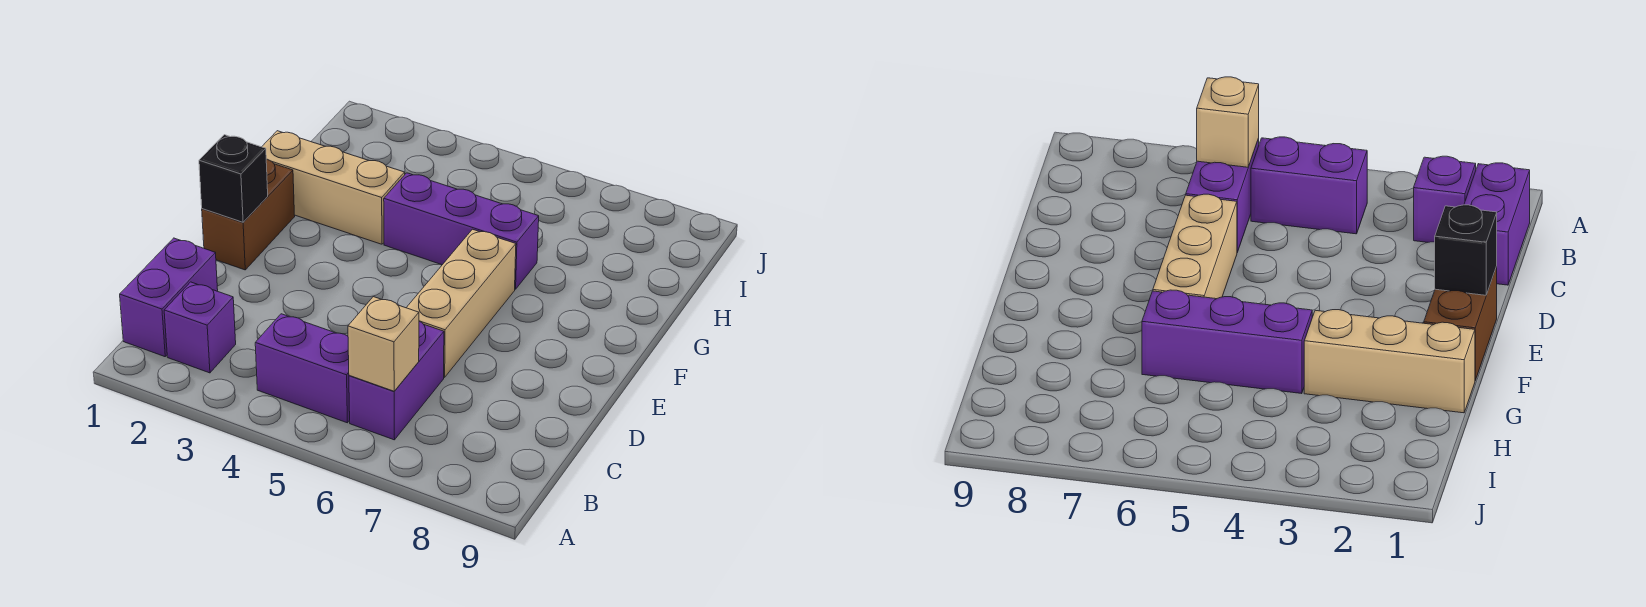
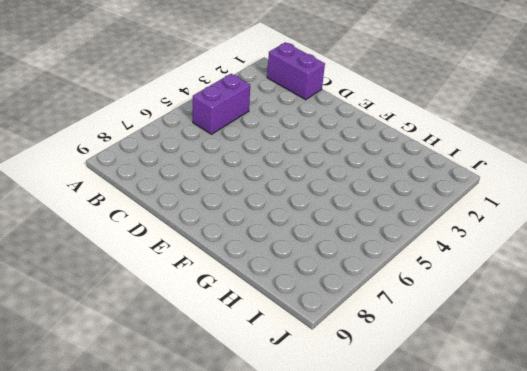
none -> purple brick B2 level 1
none -> purple brick B6:C6 level 1

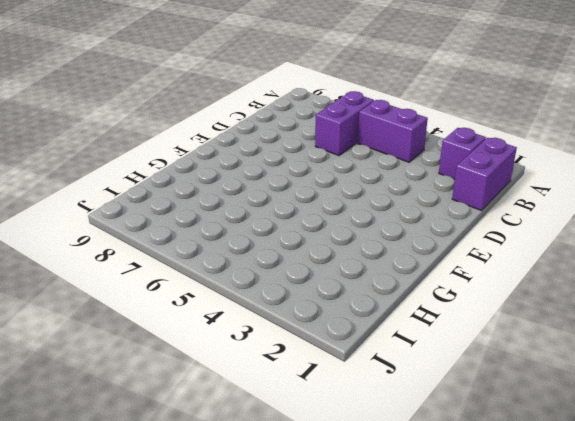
none -> tan brick D6:F6 level 1
none -> brown brick E1:F1 level 1

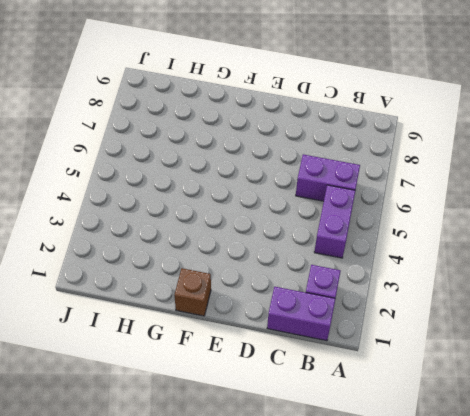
brown brick F1 level 1 -> brown brick E1:F1 level 1
none -> tan brick D6:F6 level 1
none -> tan brick G1:G3 level 1

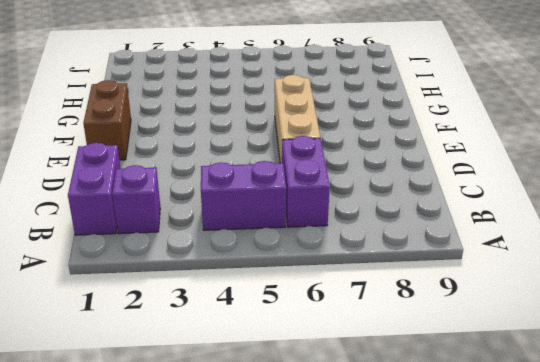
none -> tan brick G1:G3 level 1
none -> purple brick G4:G6 level 1

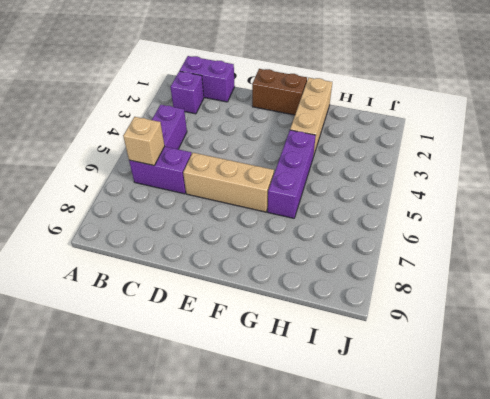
none -> black brick E1 level 2

